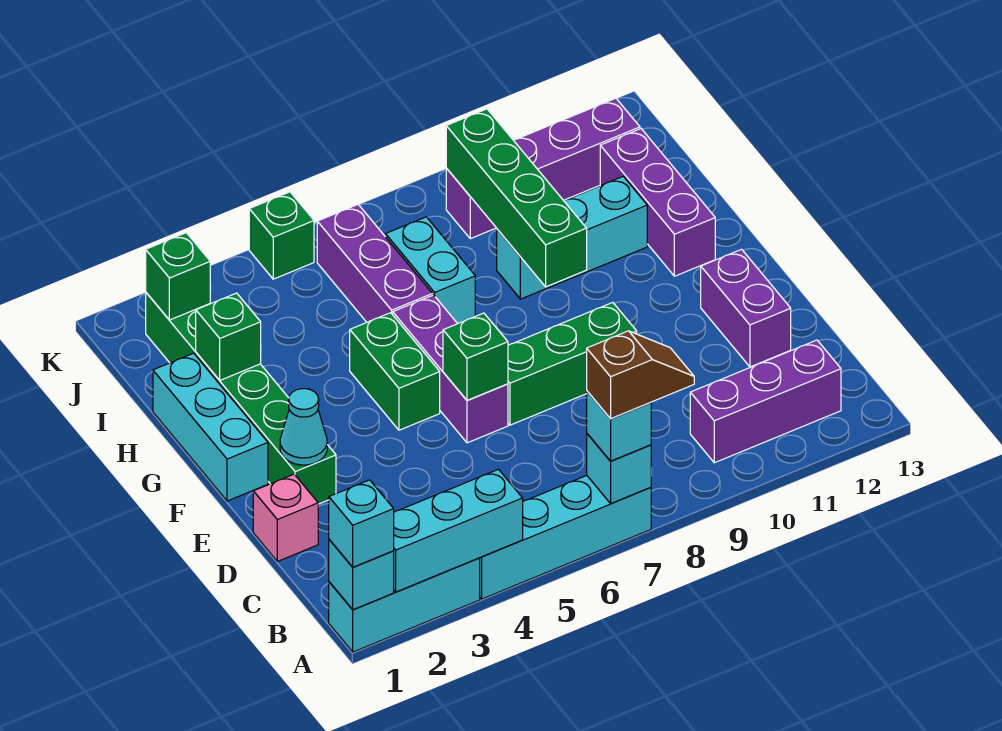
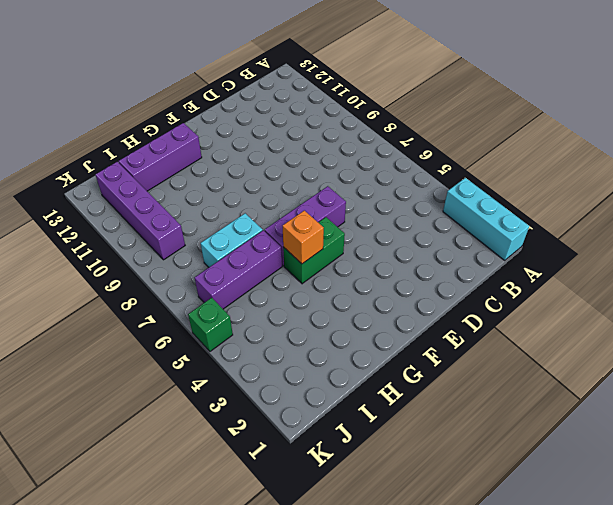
orange brick G5 level 2 -> none
none -> cyan brick A4:A7 level 1
none -> purple brick B10:B12 level 1
none -> pink brick D1 level 1

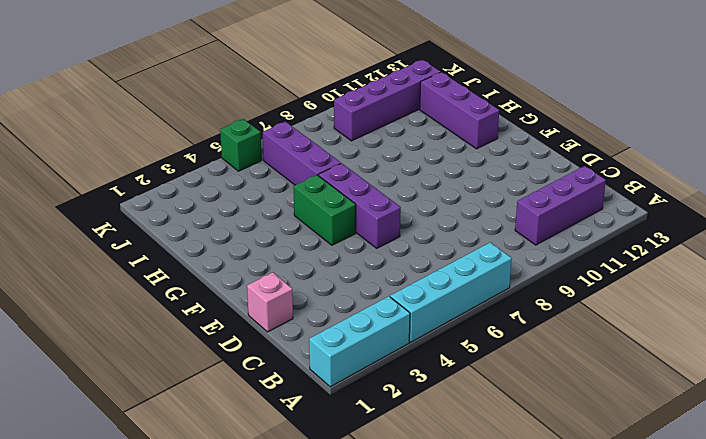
none -> purple brick D12:E12 level 1
none -> green brick E2:J2 level 1
none -> green brick E7:E9 level 1

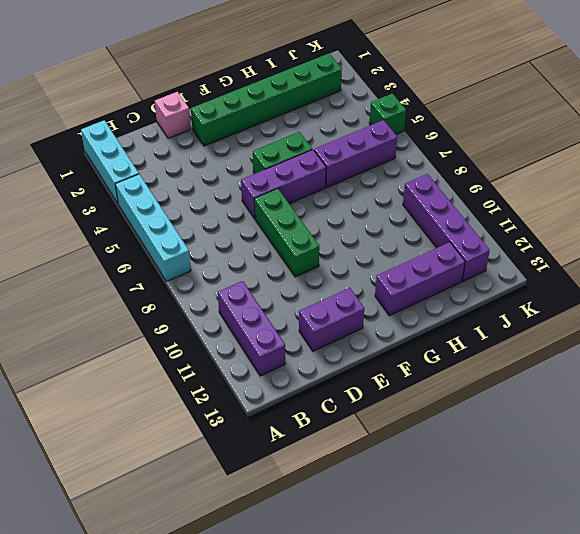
none -> cyan brick F1:H1 level 1
none -> cyan brick H7:I7 level 1
none -> cyan brick H9:H11 level 1

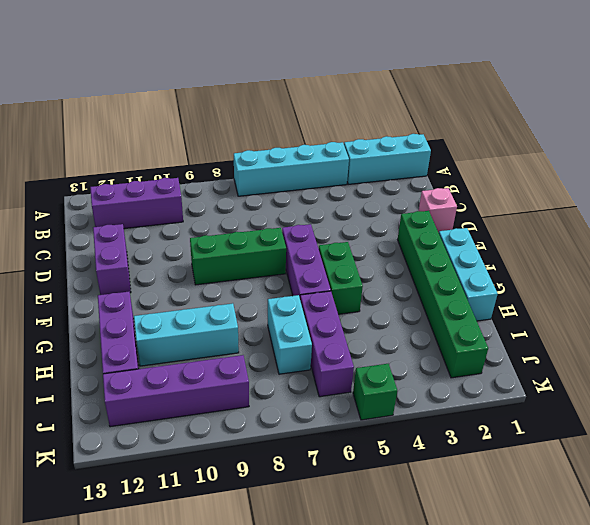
none -> cyan brick A1 level 2
none -> cyan brick A2:A4 level 2
none -> cyan brick A7 level 2

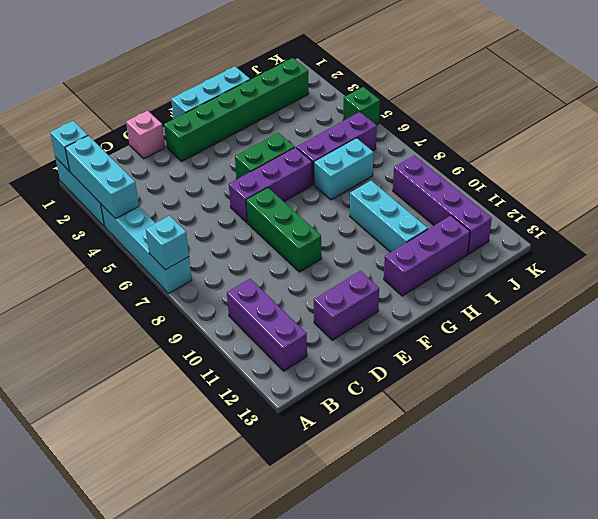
none -> cyan cone E2 level 2
none -> green brick E6 level 2
none -> green brick G9:J9 level 2

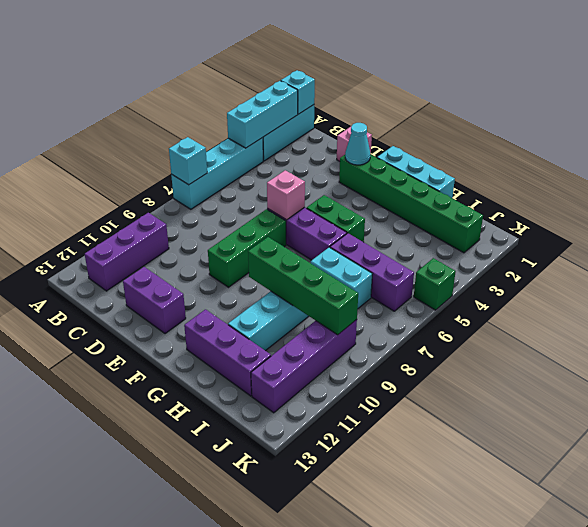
pink brick E6 level 2 -> green brick E6 level 2
none -> green brick H2 level 2
none -> green brick J2 level 2
none -> cyan brick A1 level 3

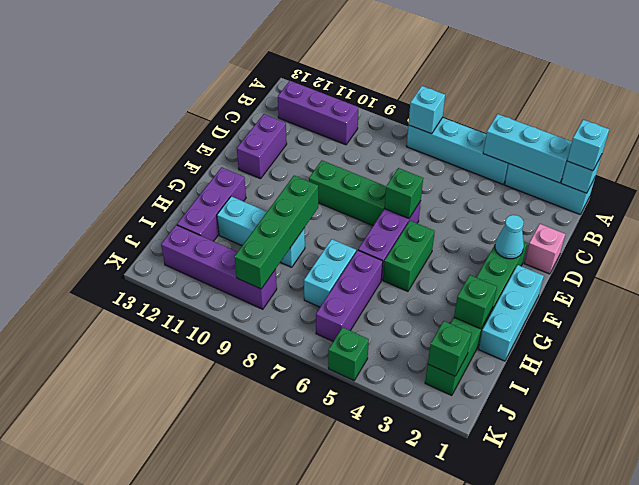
none -> cyan brick A7 level 3
none -> brown slope A7:A8 level 4 top 7

